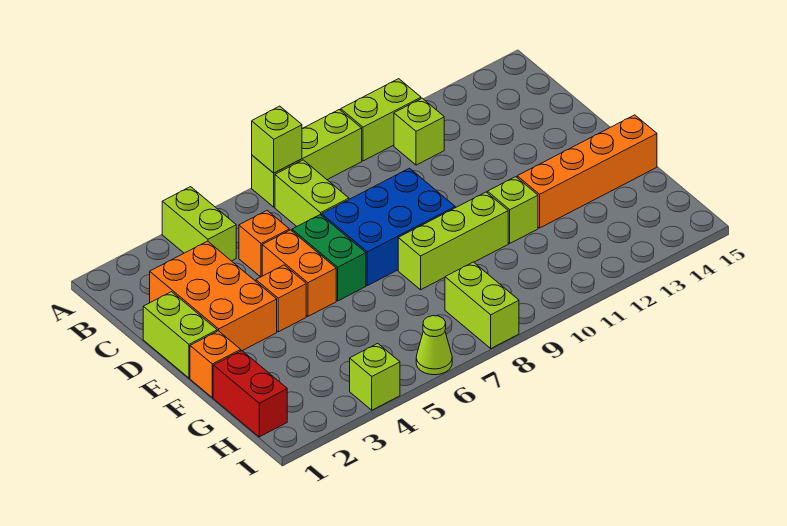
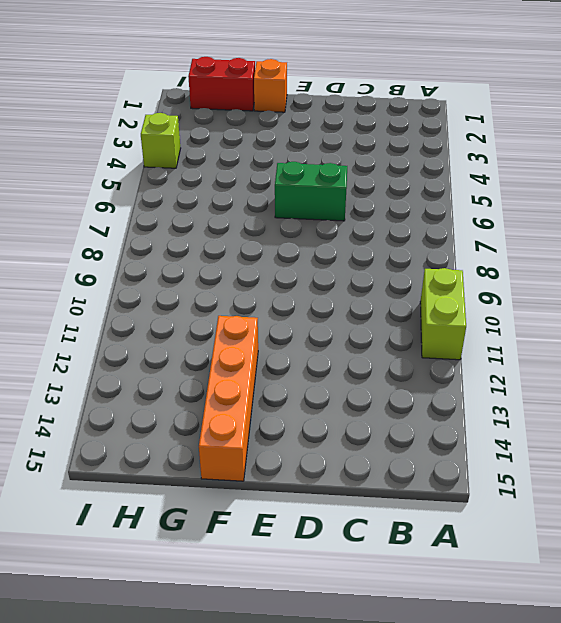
none -> lime brick A4:B4 level 1
none -> lime brick A7:A9 level 1
none -> lime brick B7:C7 level 1

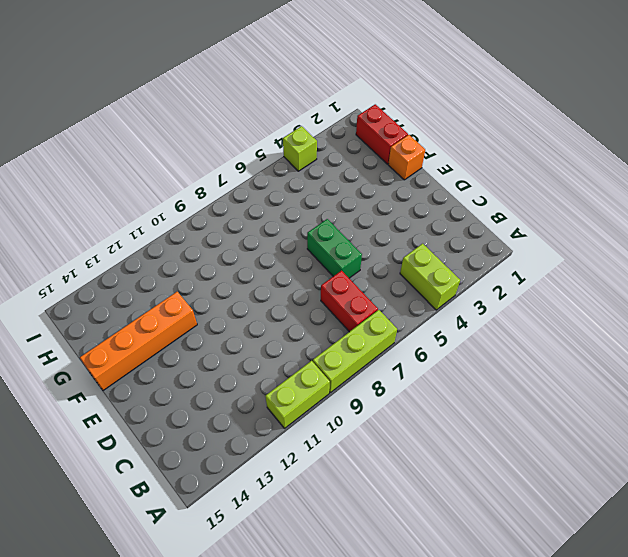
red brick B7:C7 level 1 -> lime brick B7:C7 level 1
none -> lime brick B11 level 1
none -> orange brick C2:E3 level 1
none -> orange brick C5 level 1

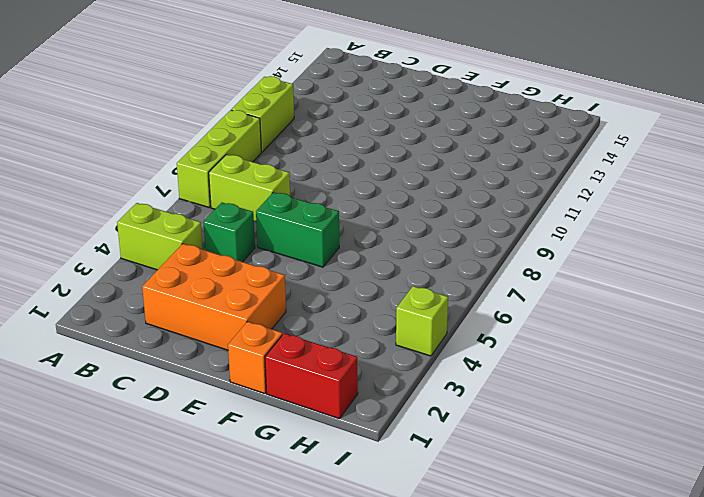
green brick C5 level 1 -> orange brick C5 level 1
none -> lime brick B11 level 1
none -> lime brick D1:E1 level 1
none -> orange brick D5:E5 level 1

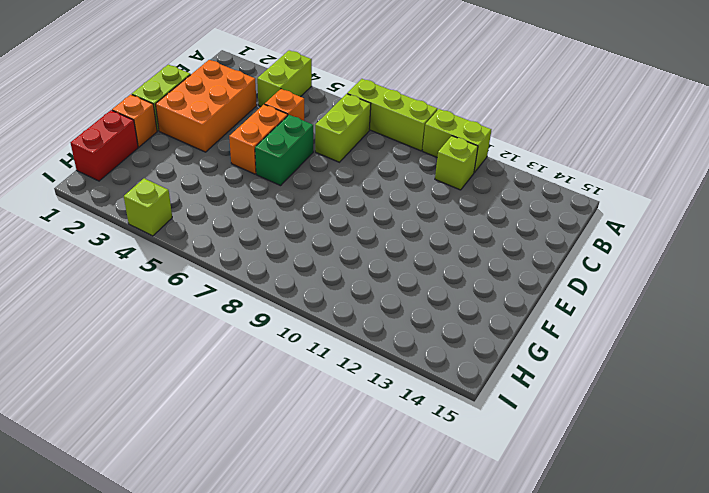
none -> blue brick D7:E9 level 1
none -> orange brick E4 level 1
none -> lime brick F8:F10 level 1

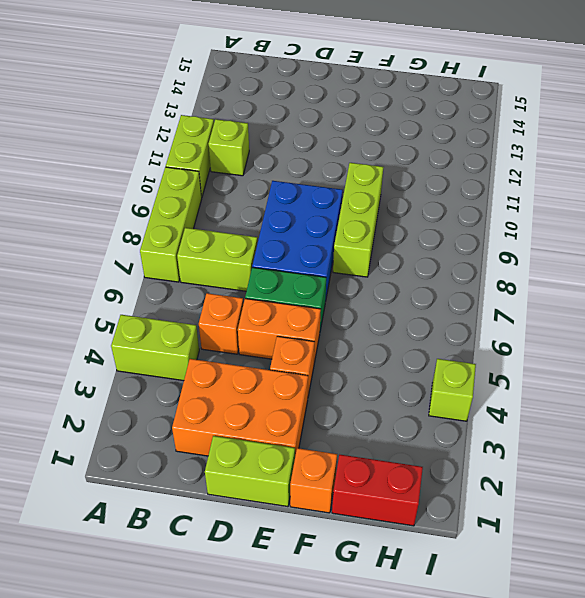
none -> lime brick F11 level 1
none -> orange brick F12:F15 level 1
none -> lime brick H8:I8 level 1

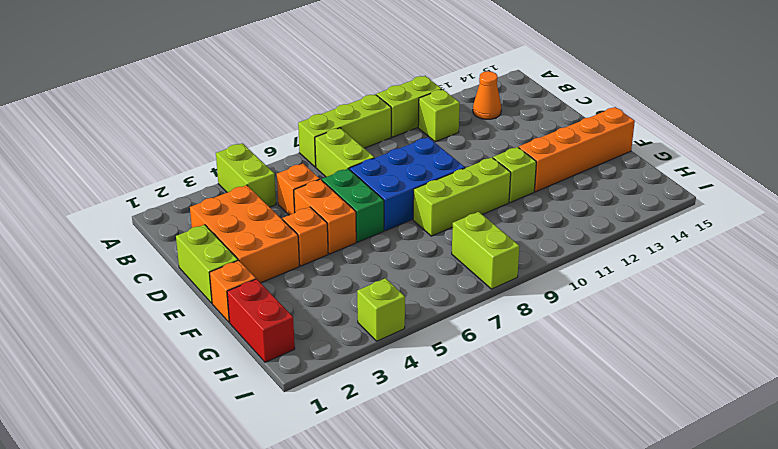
orange cone B13 level 1 -> none
none -> lime cone I6 level 1
none -> lime brick A7 level 2

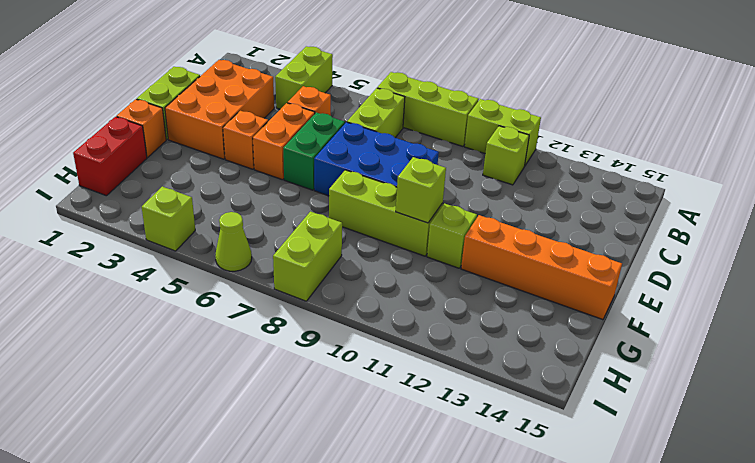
lime brick F10 level 2 -> lime brick A7 level 2

